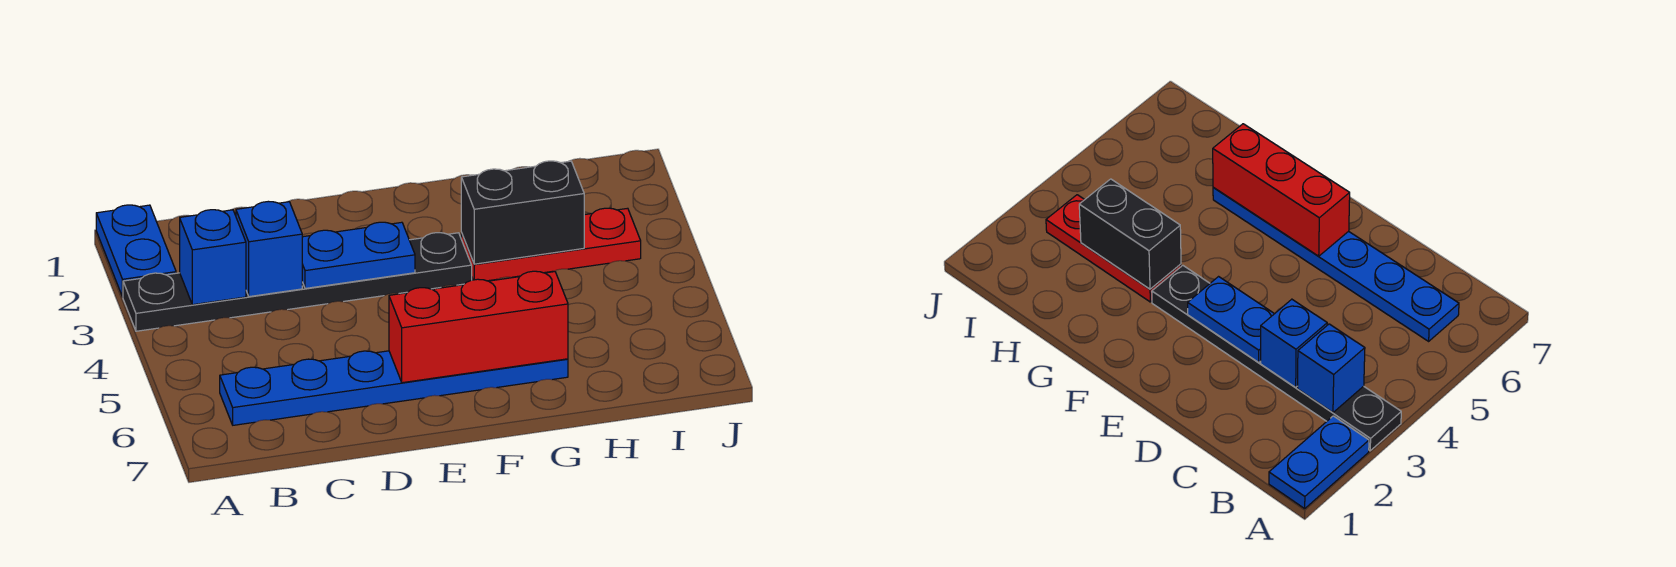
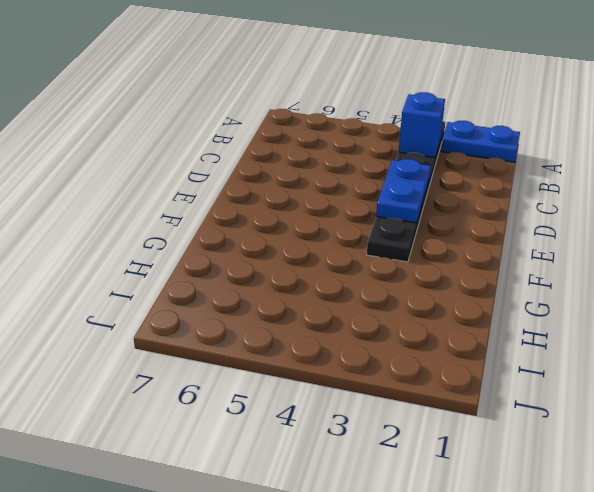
none -> blue plate B6:G6 level 1
none -> red plate G3:I3 level 1

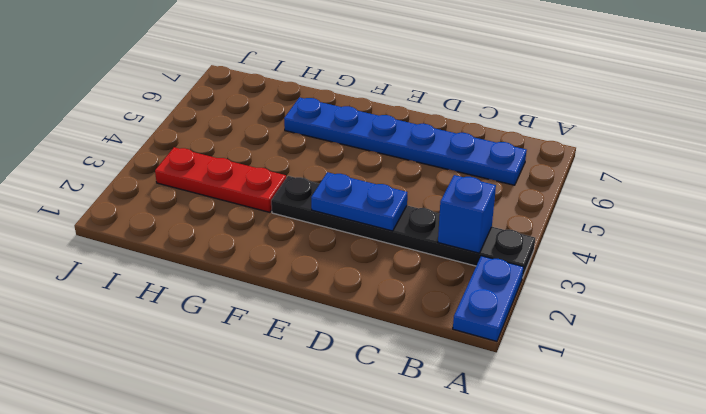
none -> blue brick C3 level 2
none -> red brick E6:G6 level 2

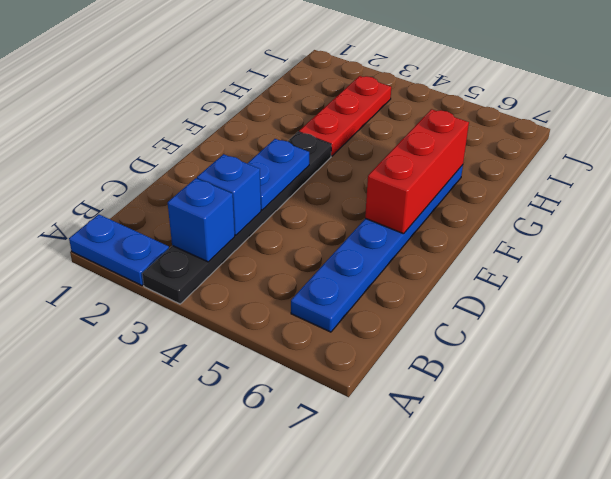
none -> black brick G3:H3 level 2

